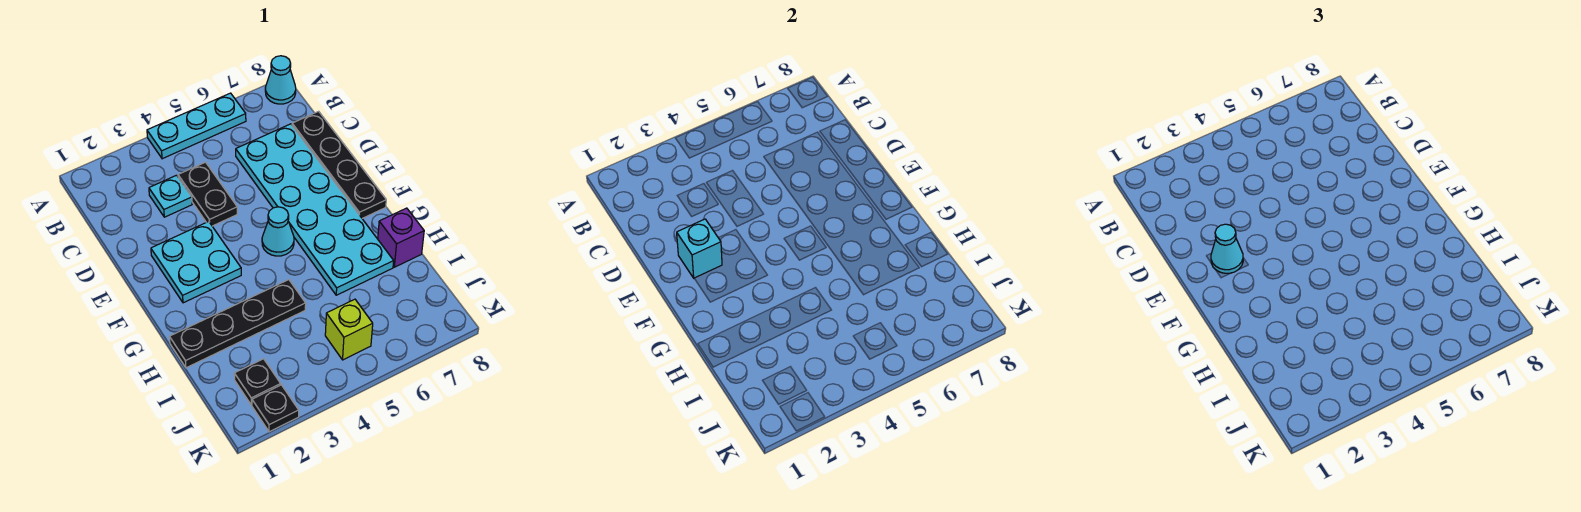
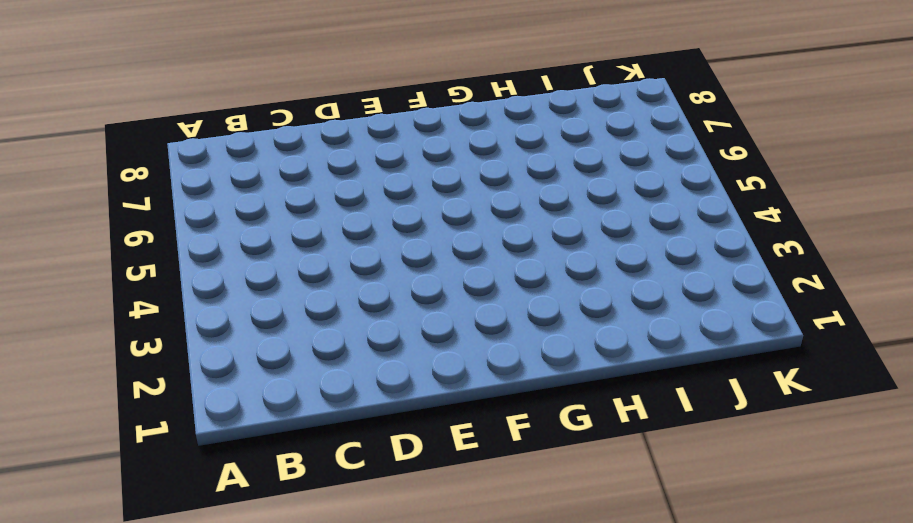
none -> cyan plate A4:A6 level 1
none -> cyan cone A8 level 1
none -> cyan plate C3 level 1

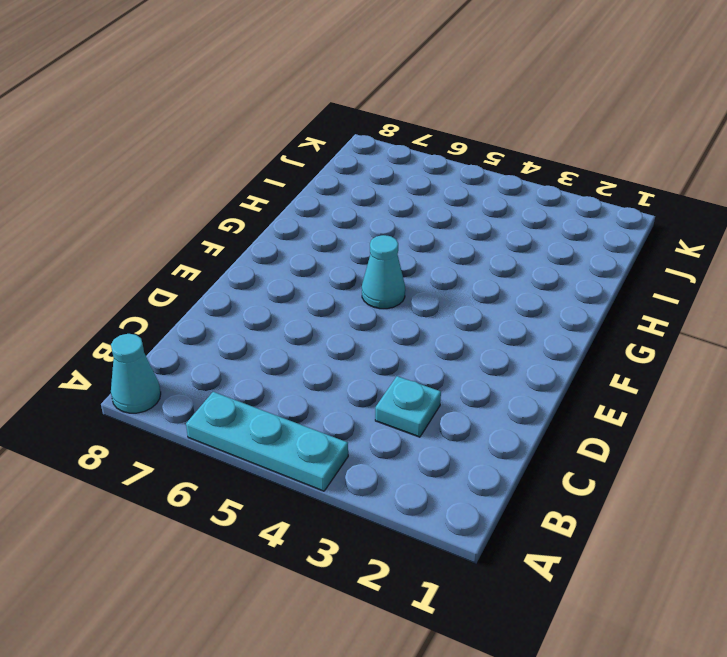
none -> black plate C4:D4 level 1
none -> cyan plate C6:H7 level 1
none -> black plate C8:F8 level 1

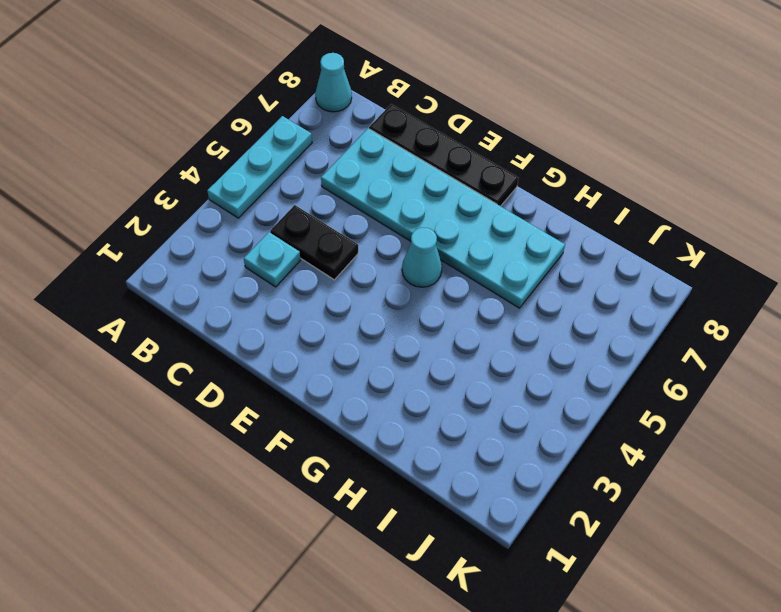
none -> cyan plate E2:F3 level 1
none -> black plate H1:H4 level 1
none -> purple brick H8 level 1

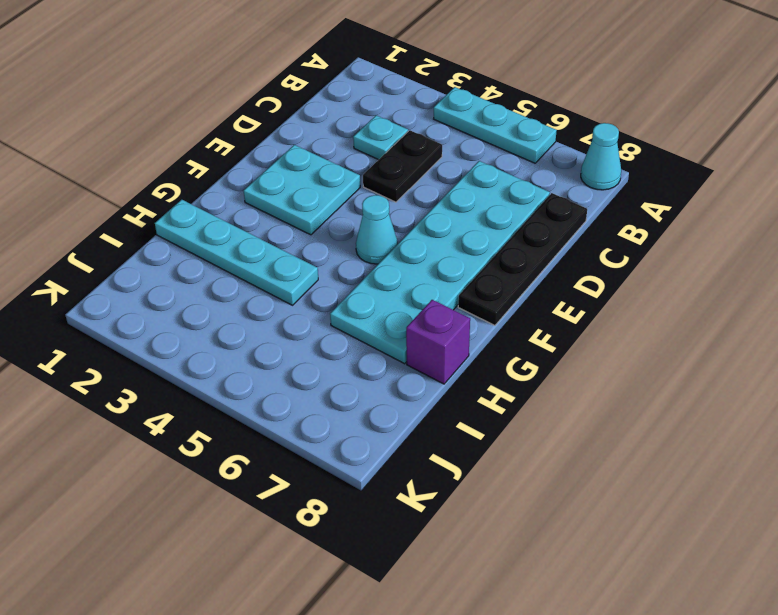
cyan plate H1:H4 level 1 -> black plate H1:H4 level 1
none -> black plate J2 level 1
none -> lime brick J5 level 1
none -> black plate K2 level 1

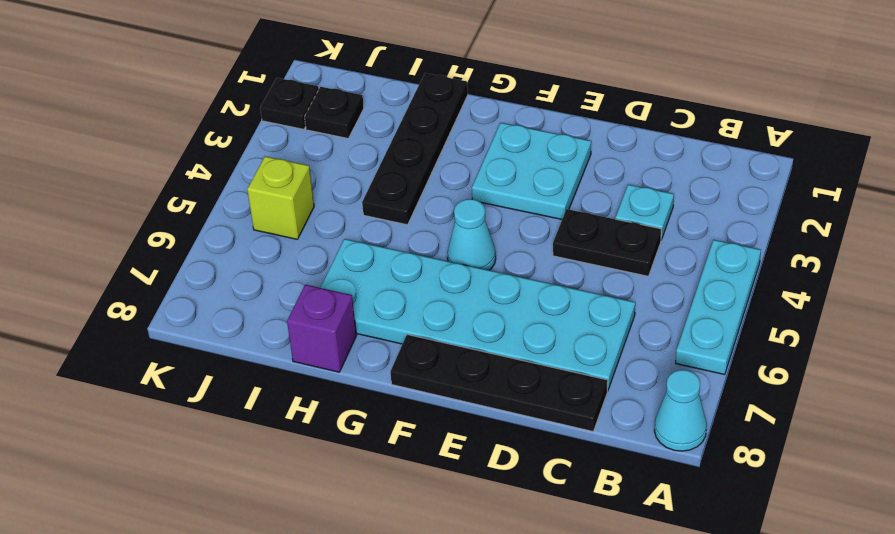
none -> cyan brick E2 level 2
none -> cyan cone E2 level 3

